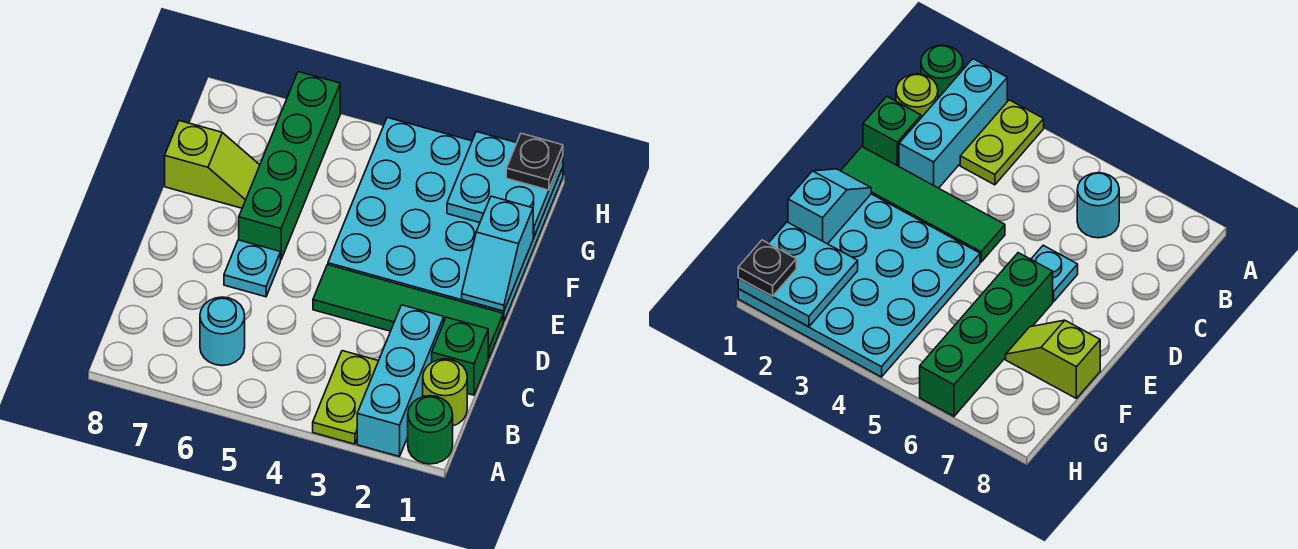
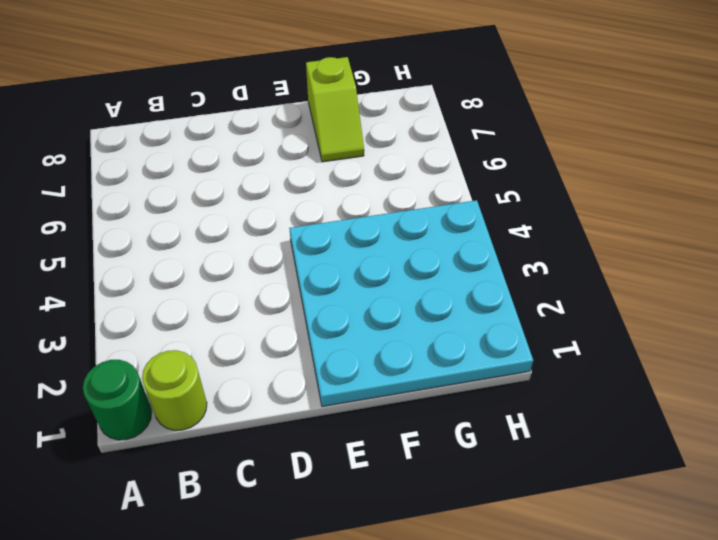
none -> cyan brick A2:C2 level 1
none -> lime plate A3:B3 level 1
none -> cyan round brick B6 level 1

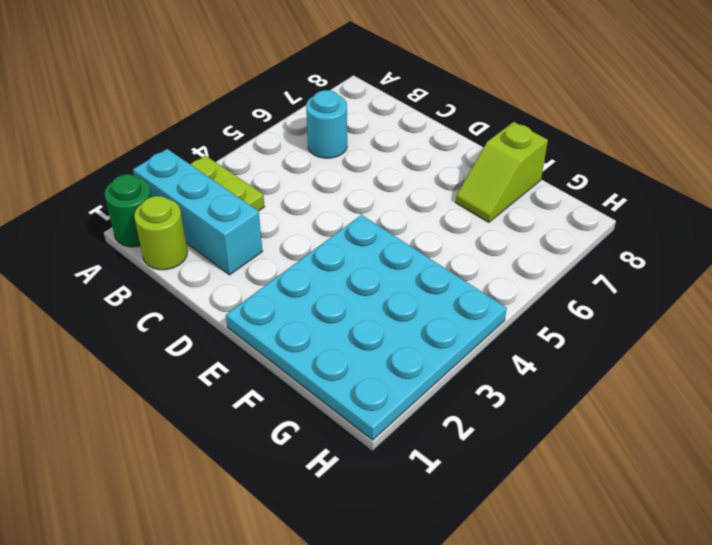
none -> green brick C1 level 1
none -> green tile D1:D4 level 1
none -> cyan plate D6 level 1

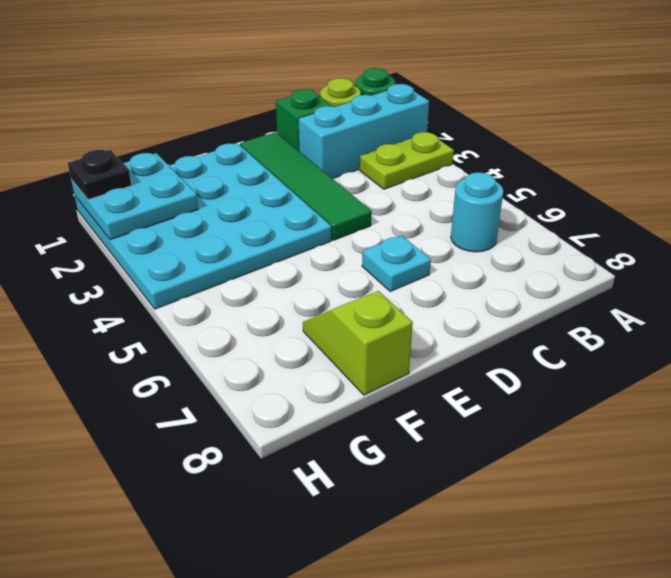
none -> green brick E6:H6 level 1
none -> cyan slope E1:F1 level 2 top F

